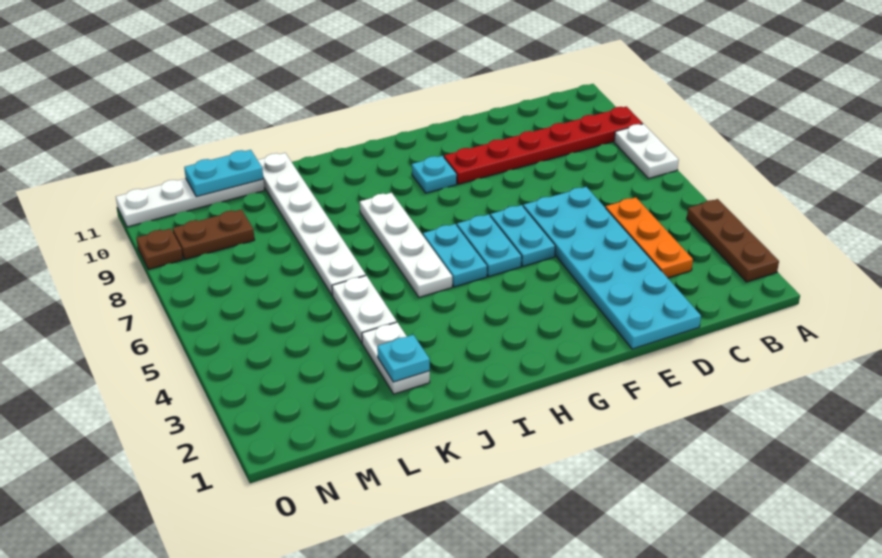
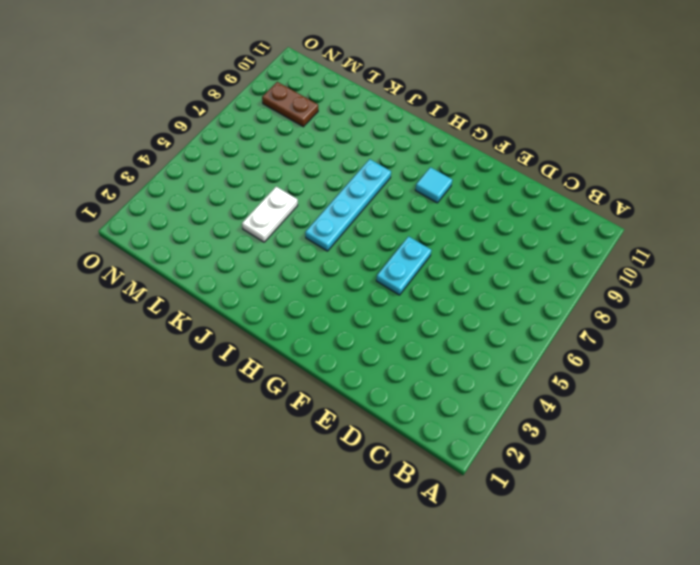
cyan tile G9 level 1 -> cyan plate G9 level 1
cyan plate I5:I8 level 1 -> white plate I5:I8 level 1
none -> brown plate A2:A4 level 1
none -> white plate A7:A8 level 1
none -> red plate A9:F9 level 1

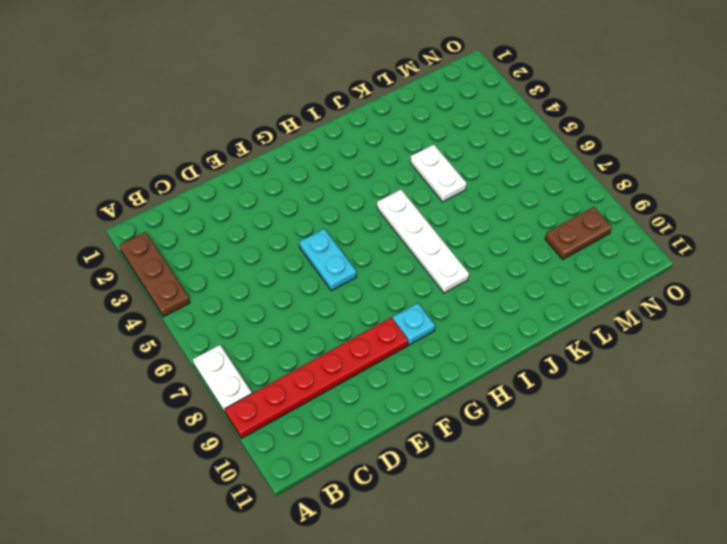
none -> orange plate C3:C5 level 1
none -> cyan plate D1:E6 level 1
none -> cyan plate G5:G6 level 1

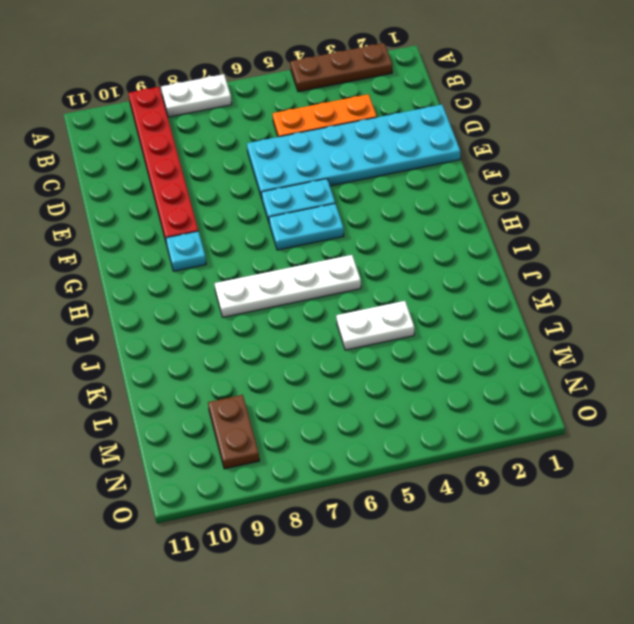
none -> cyan plate H5:H6 level 1
none -> white plate K2:K3 level 1
none -> white plate K6:K11 level 1

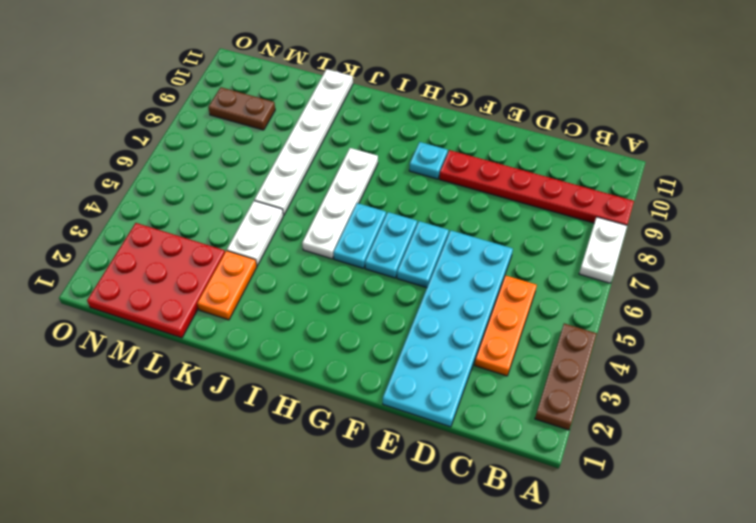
orange plate K2:K3 level 1 -> white plate K2:K3 level 1
red plate L1:N3 level 1 -> none
none -> white plate L11:O11 level 1
none -> brown plate O9 level 1
none -> cyan plate K2 level 2

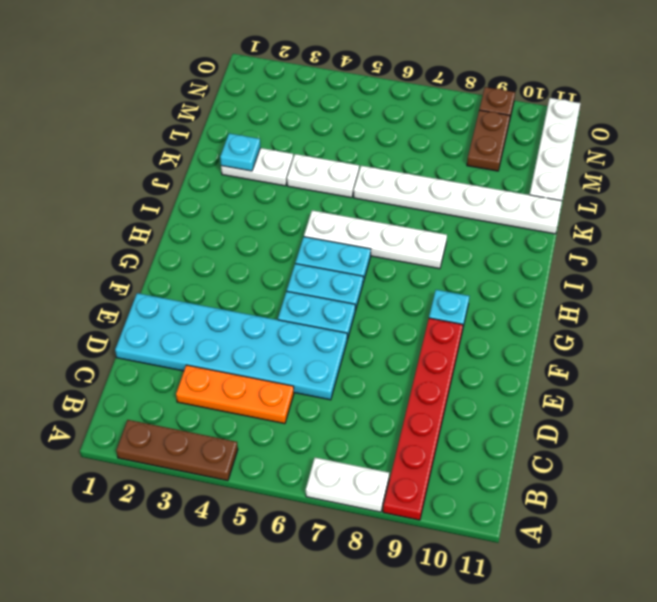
none -> cyan plate L11:M11 level 2

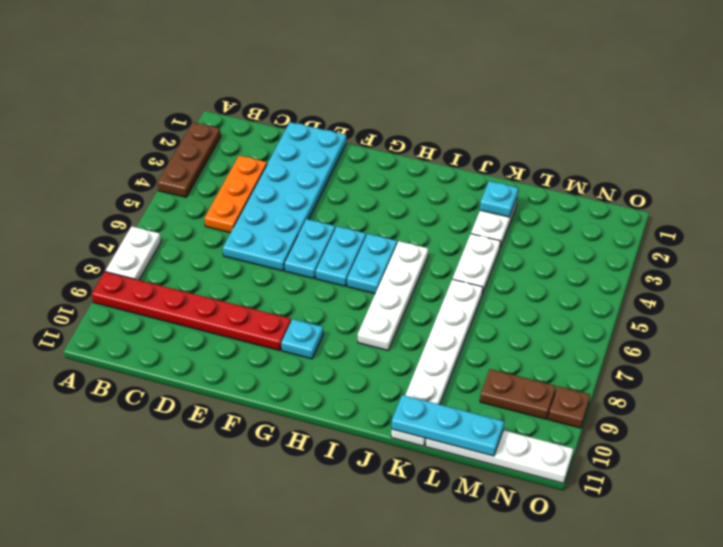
cyan plate K11:M11 level 2 -> cyan plate L11:M11 level 2

